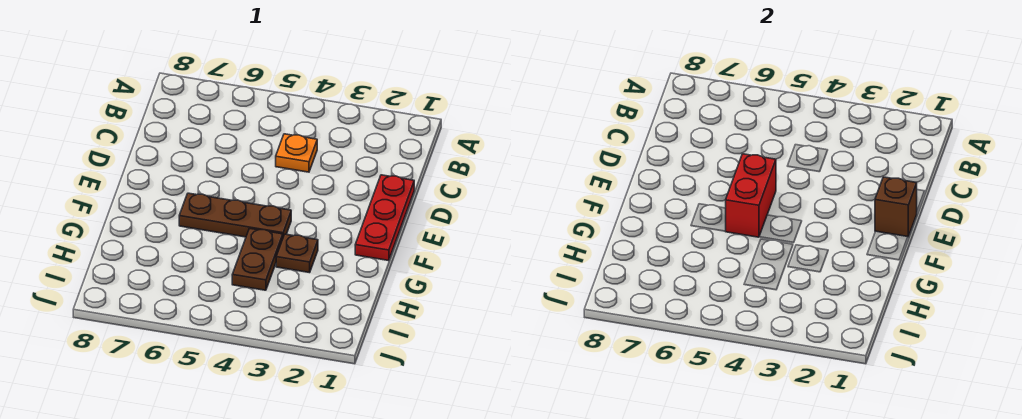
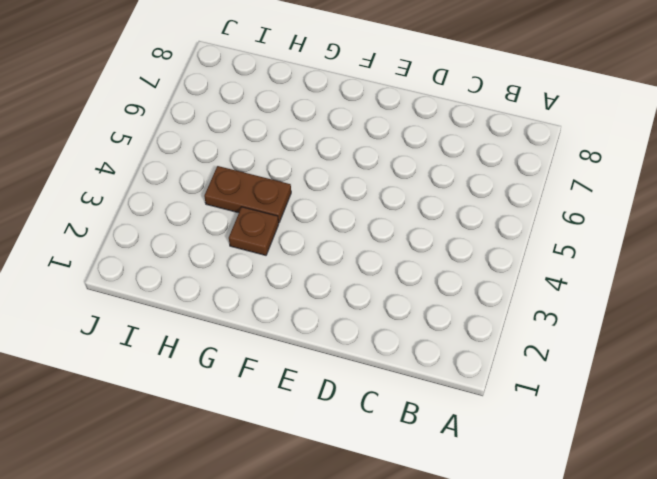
none -> orange plate C4 level 1
none -> red plate D1:F1 level 1

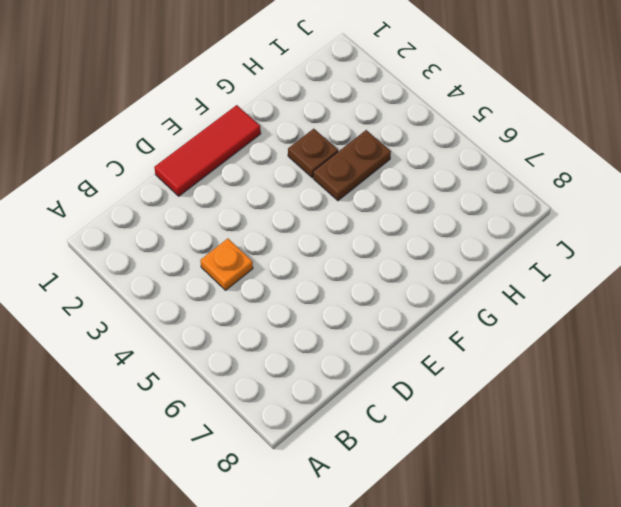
red tile D1:F1 level 1 -> red plate D1:F1 level 1
none -> brown plate F4:F6 level 1
none -> brown brick E1 level 2

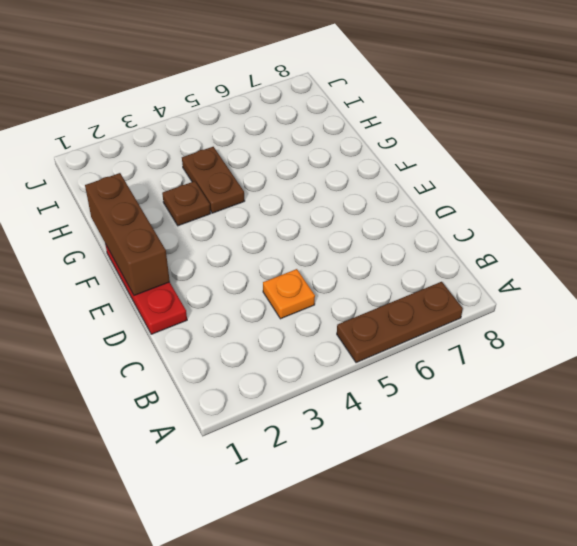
brown plate A5:A7 level 1 -> brown plate F4:F6 level 1
brown brick E1:G1 level 2 -> brown brick E1 level 2
none -> red brick E5:F5 level 2

